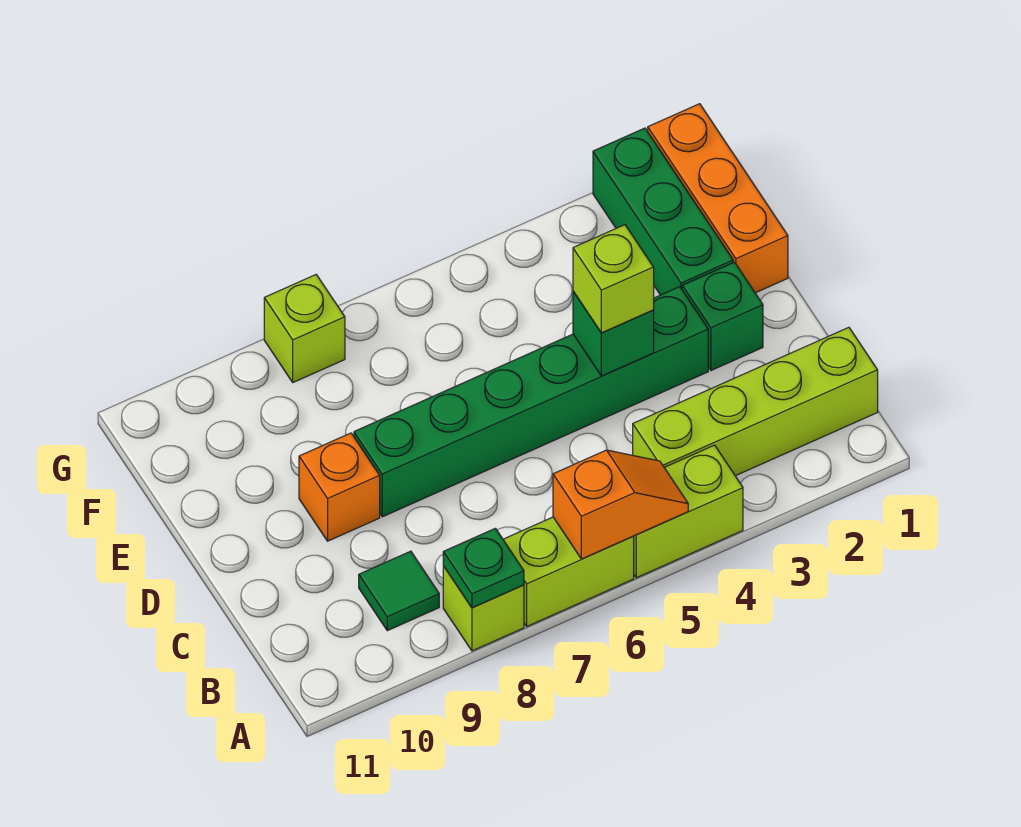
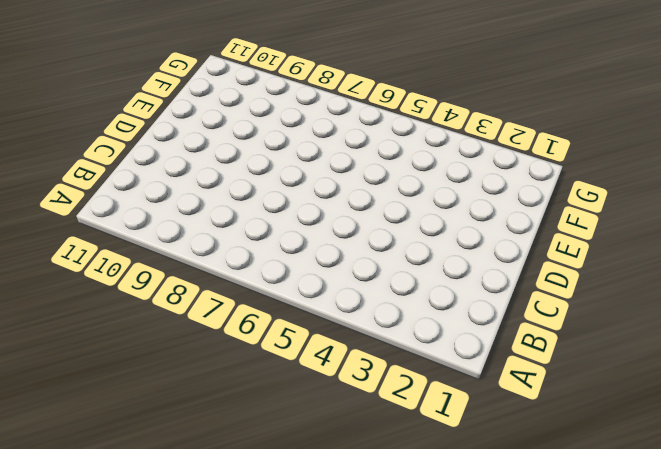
none -> lime brick A4:A5 level 1
none -> lime brick A6:A7 level 1
none -> lime brick A8 level 1

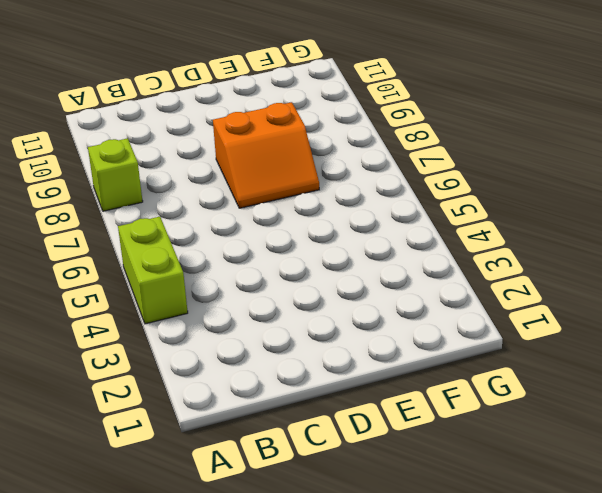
orange slope D7:E8 level 1 top 8 -> green brick D3:D8 level 1
none -> lime brick A6:A7 level 1
none -> lime brick B1:B4 level 1
none -> green tile B9 level 1

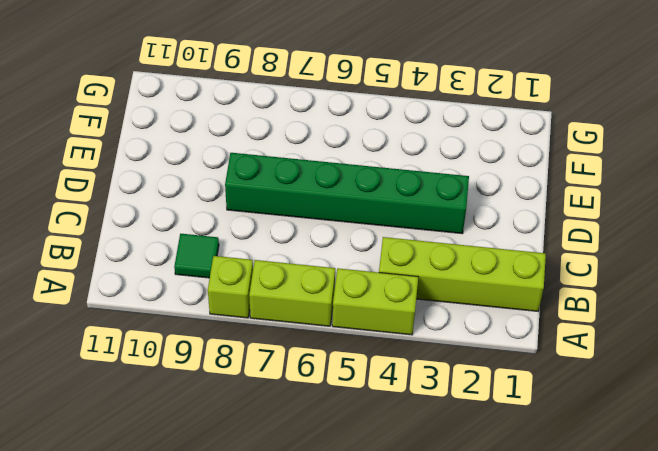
none -> green brick D2 level 1
none -> orange brick D9 level 1
none -> orange brick E1:G1 level 1

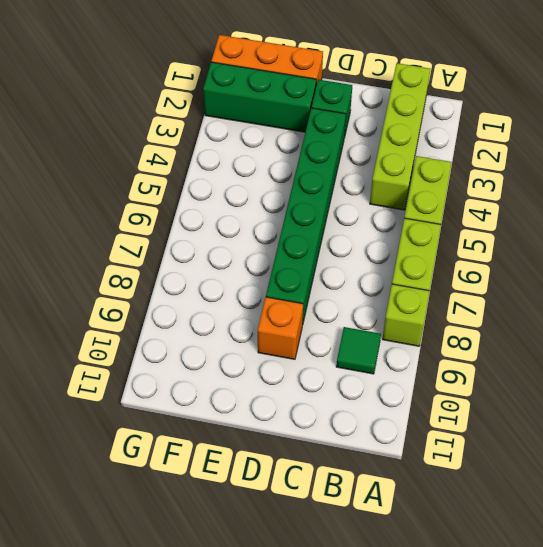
none -> lime brick G8 level 1
none -> orange slope A5:A6 level 2 top 6
none -> green plate A8 level 2

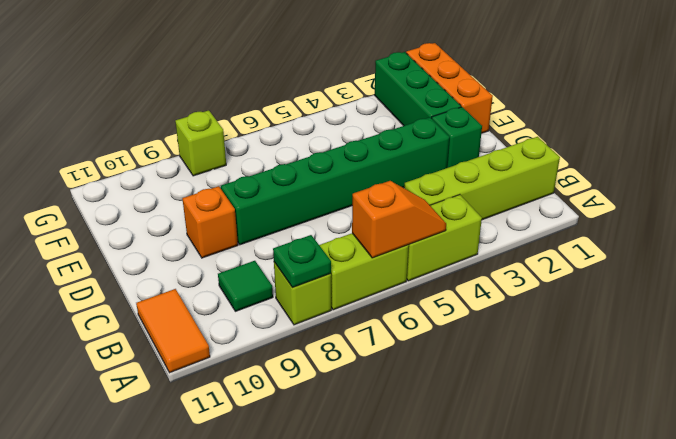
orange tile A11:B11 level 1 -> none
none -> green brick D4 level 2
none -> lime brick D4 level 3

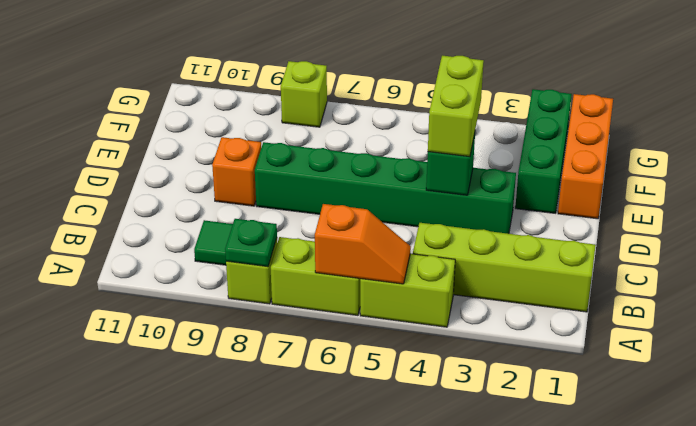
lime brick D4:E4 level 3 -> lime brick D4 level 3
none -> green brick D2 level 1

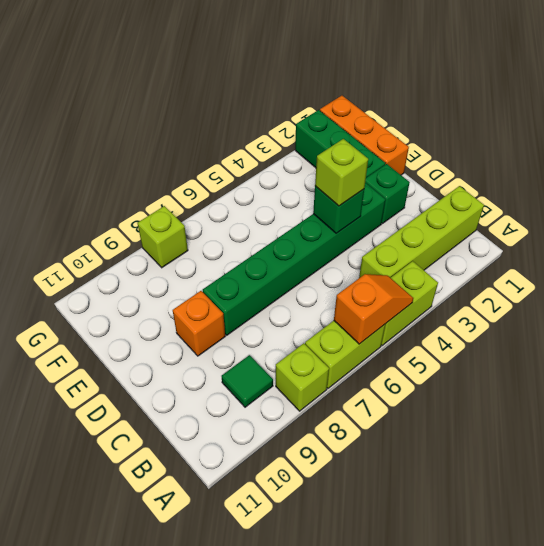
none -> green plate A8 level 2

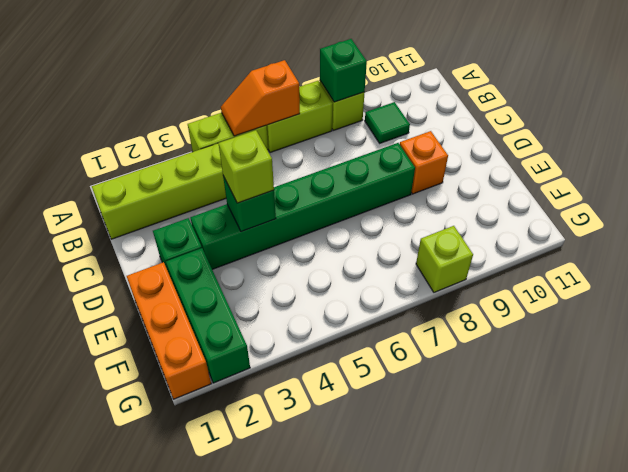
green brick A8 level 2 -> green plate A8 level 2

